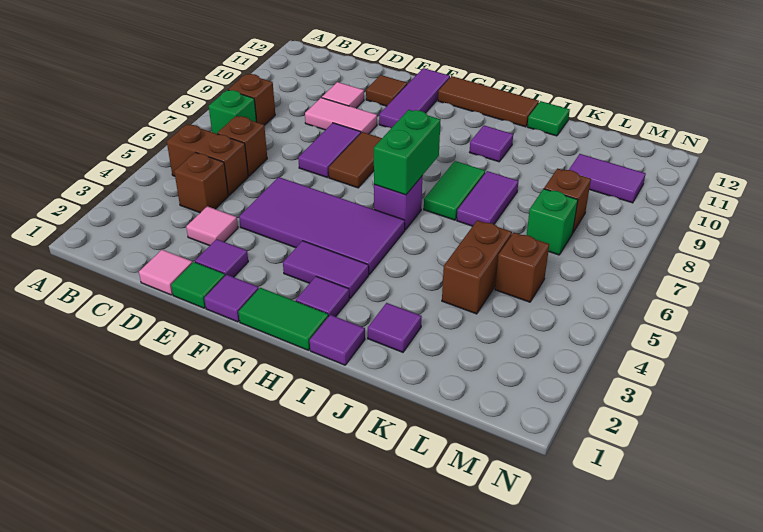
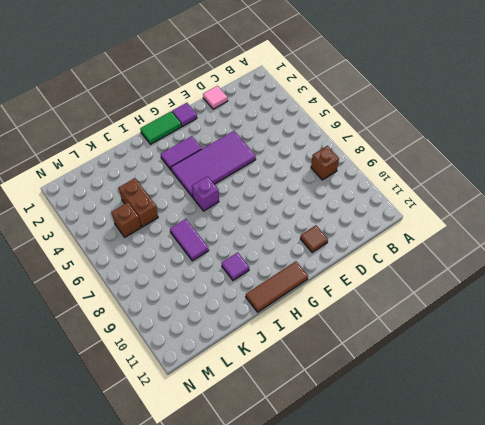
none -> brown brick B5:C5 level 1
none -> green brick B7 level 1
none -> brown brick C4 level 1
none -> brown brick C6 level 1

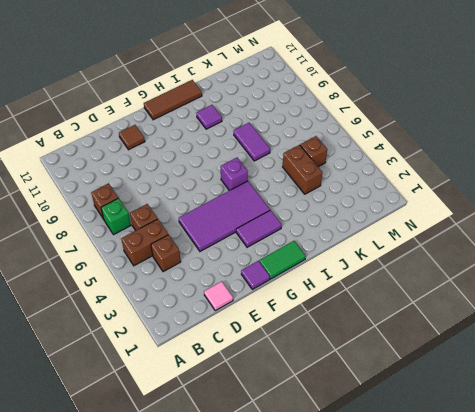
none -> pink tile D3 level 1
none -> pink tile D9:E9 level 1
none -> pink tile D10 level 1
none -> green tile E1 level 1

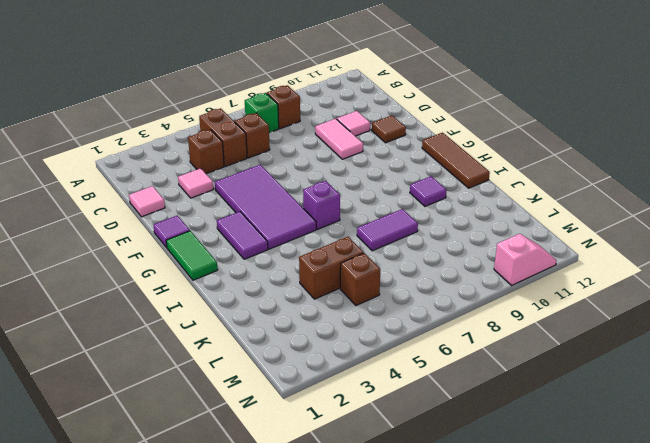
pink slope N10:N11 level 1 top 10 -> none
none -> green tile E1 level 1
none -> purple tile E2 level 1
none -> purple tile E7:E8 level 1
none -> brown tile F7:F8 level 1

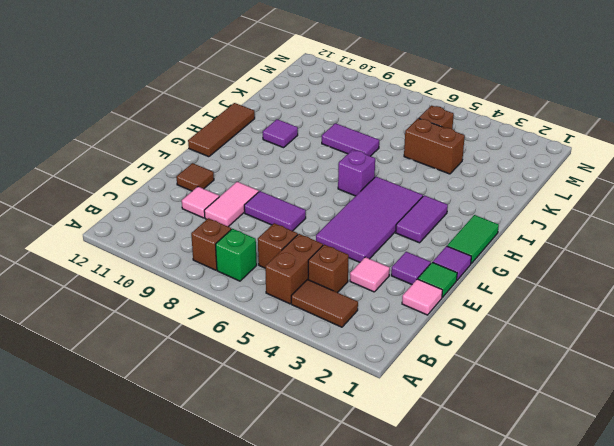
brown tile B3:B4 level 1 -> brown tile F7:F8 level 1
none -> purple tile F10:F12 level 1
none -> purple tile H2 level 1
none -> purple tile I1 level 1
none -> green tile I7:I8 level 1

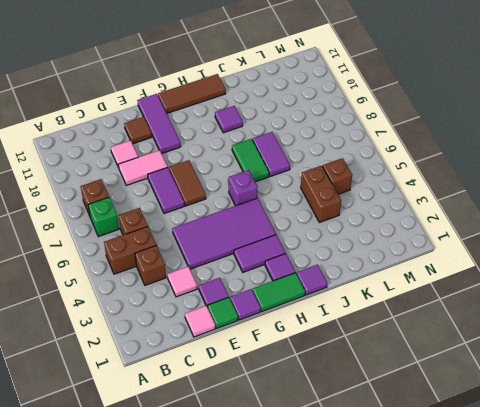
none -> purple tile J2 level 1
none -> green tile J12 level 1
none -> green brick L7 level 1
none -> brown brick L8 level 1

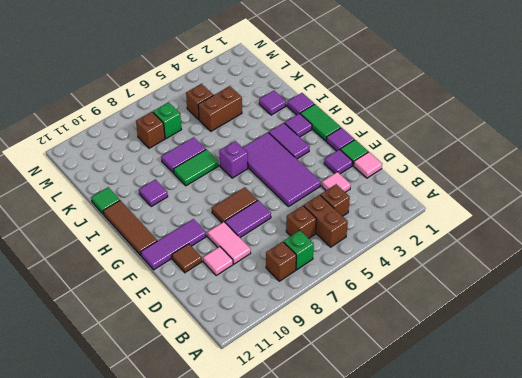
none -> purple tile L10:M10 level 1
none -> green brick H6:H7 level 2

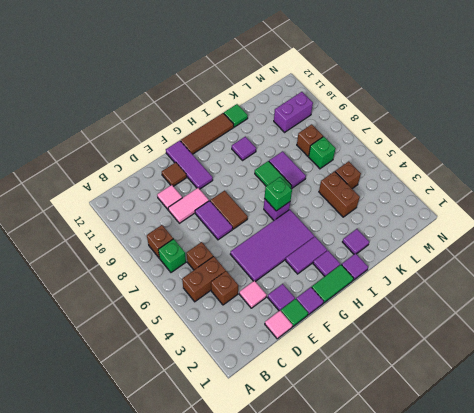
green brick H6 level 2 -> green brick H6:H7 level 2
purple brick L10:M10 level 1 -> purple tile L10:M10 level 1

